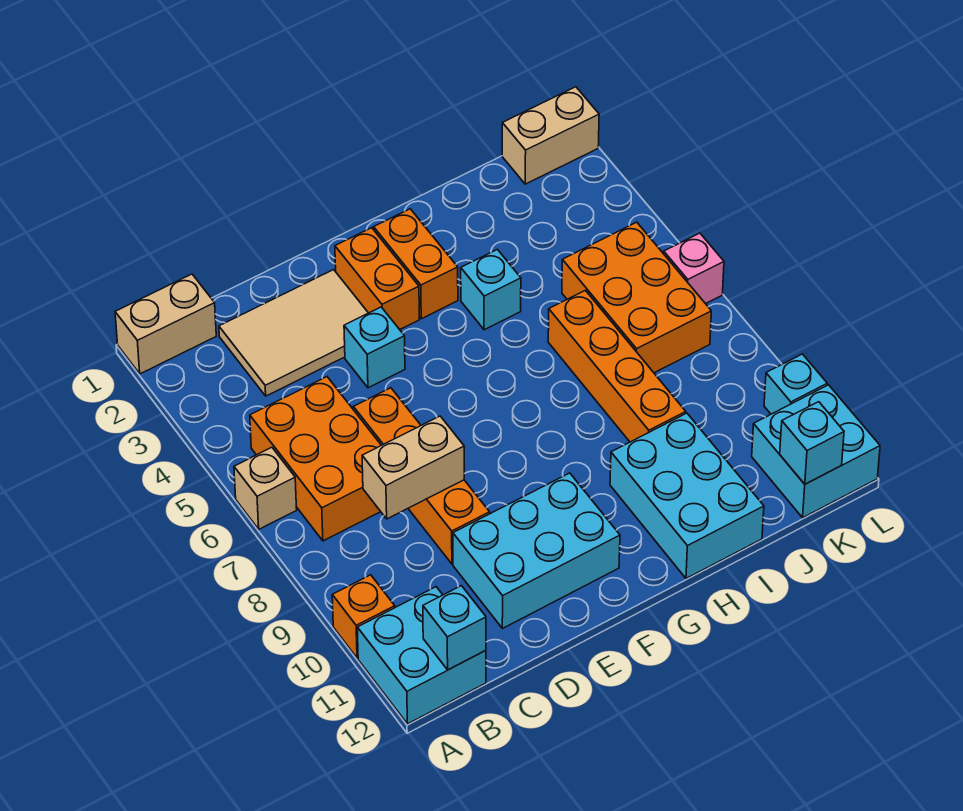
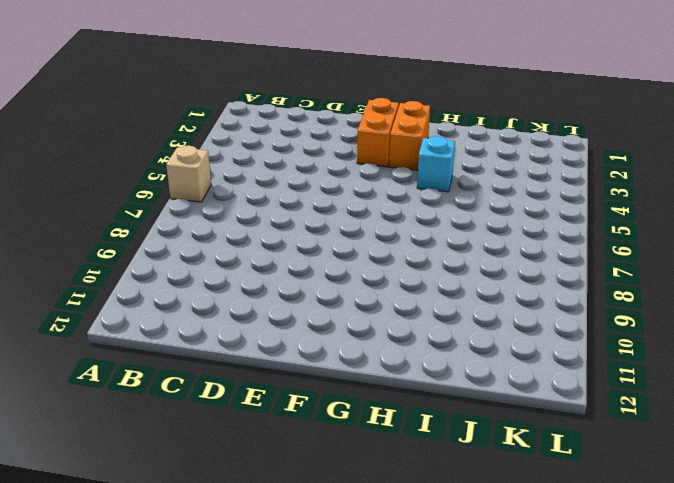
none -> tan brick A1:B1 level 1
none -> orange brick A10 level 1
none -> cyan brick A11:B12 level 1

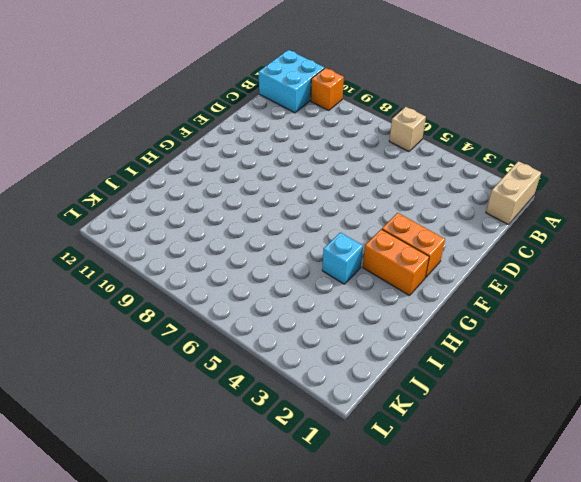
none -> orange brick B5:C7 level 1
none -> tan tile C2:E3 level 1
none -> orange brick D6:D9 level 1

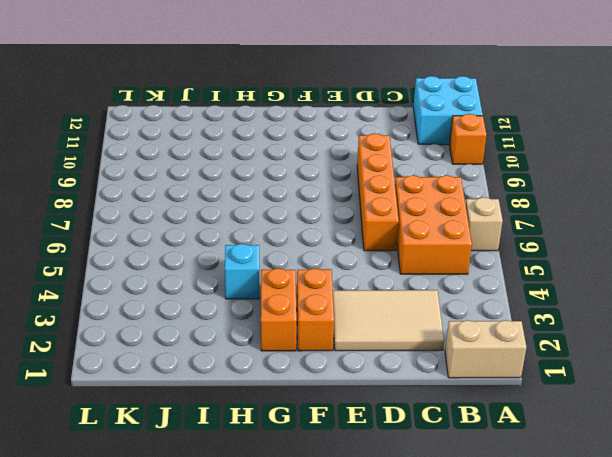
none -> cyan brick D10:F11 level 1
none -> cyan brick E4 level 1
none -> cyan brick H10:I12 level 1

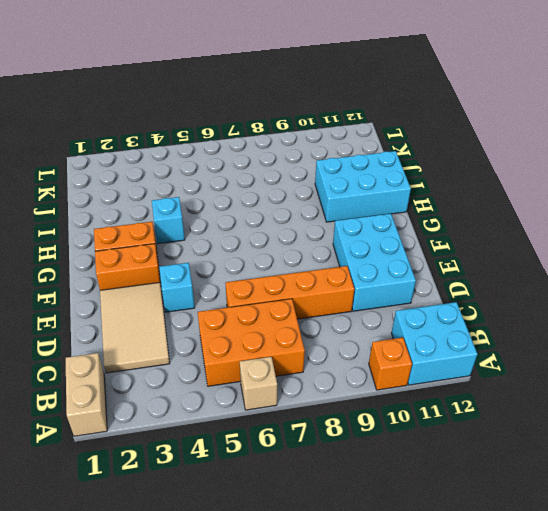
none -> orange brick I6:I9 level 1
none -> orange brick J5:K7 level 1
none -> tan brick K1:L1 level 1

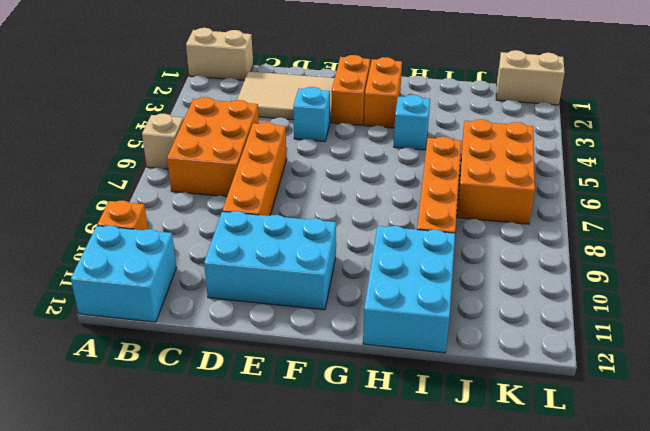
none -> cyan brick K11:L12 level 1
none -> pink brick L6 level 1
none -> cyan brick L10 level 1

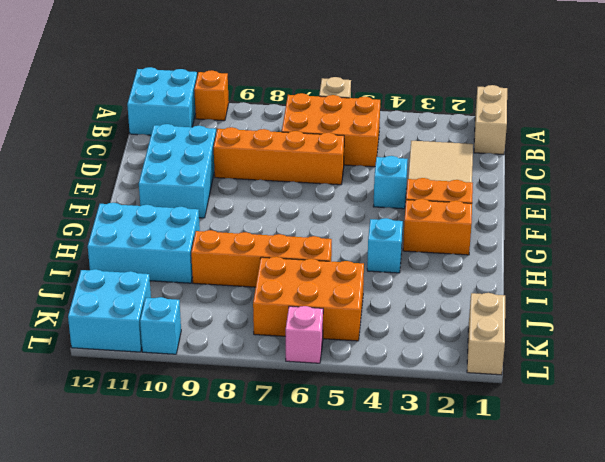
none -> cyan brick B12 level 2
none -> tan brick C8:D8 level 2
none -> cyan brick K12 level 2

